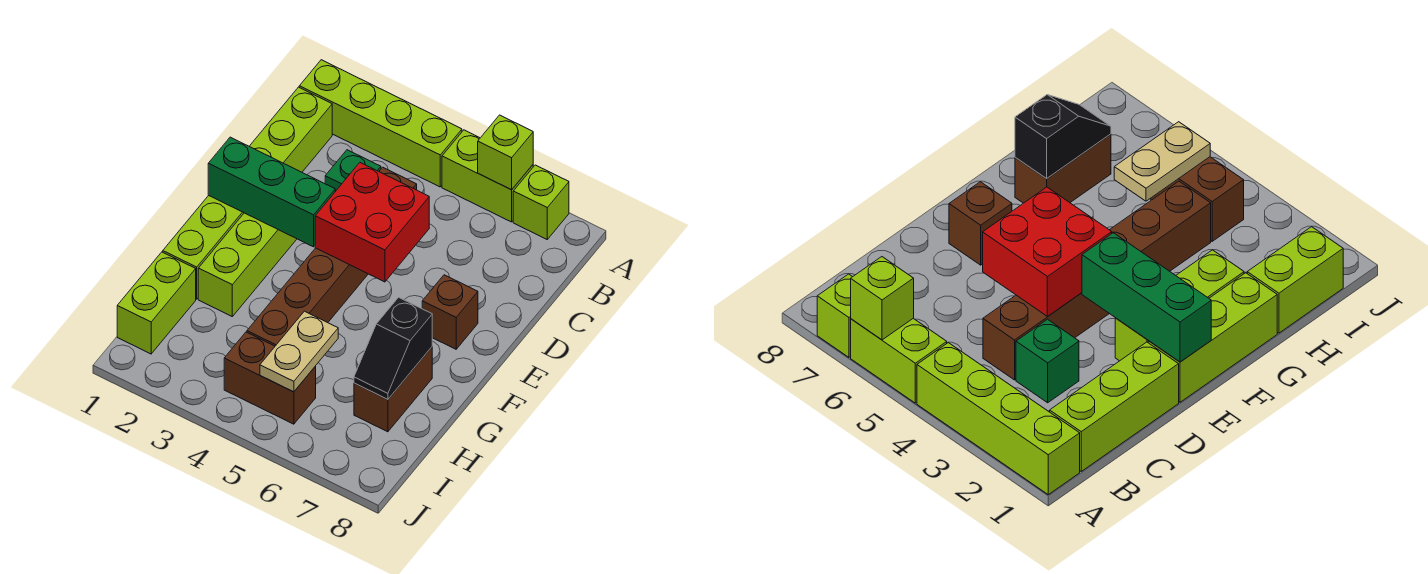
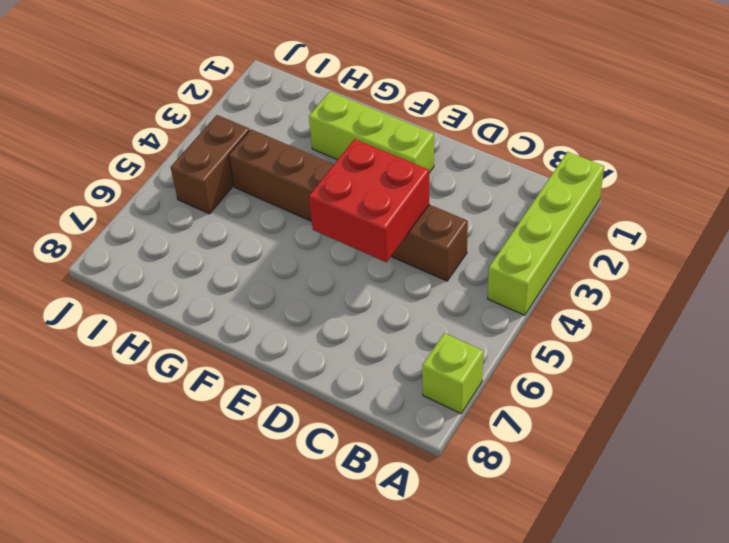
none -> lime brick A5:A6 level 1
none -> lime brick B1:D1 level 1
none -> green brick C3 level 1

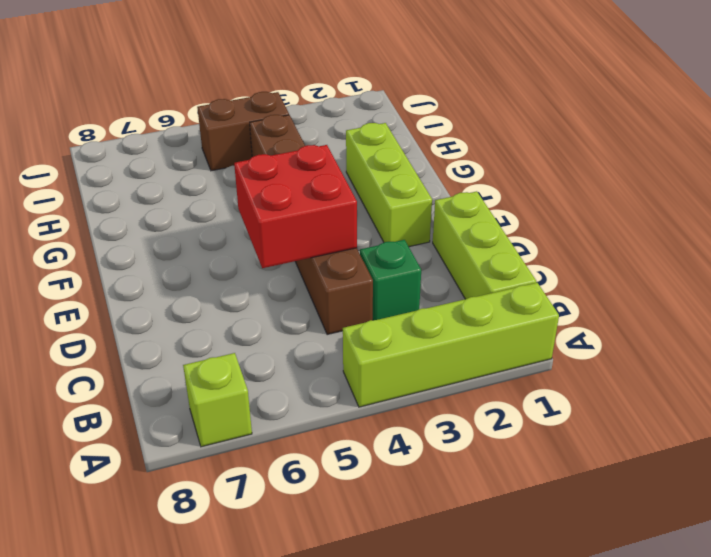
none -> lime brick A5:A6 level 1
none -> lime brick E1:G1 level 1
none -> brown brick E7 level 1

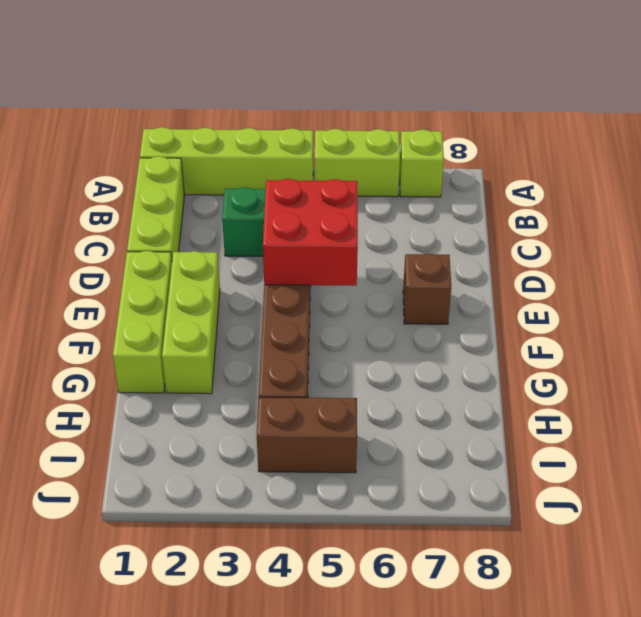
none -> brown brick G7:H7 level 1
none -> lime brick H1:I1 level 1
none -> lime brick A6 level 2

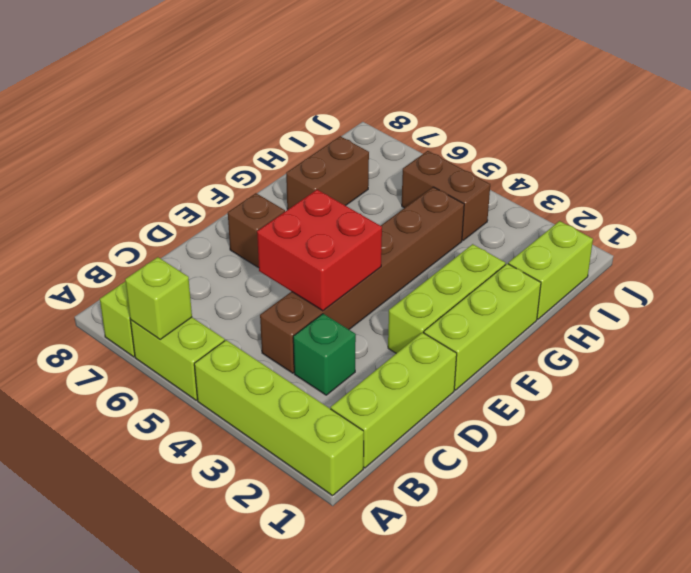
none -> green brick E1:E3 level 2
none -> black slope G7:H7 level 2 top G
none -> tan plate H5:I5 level 2

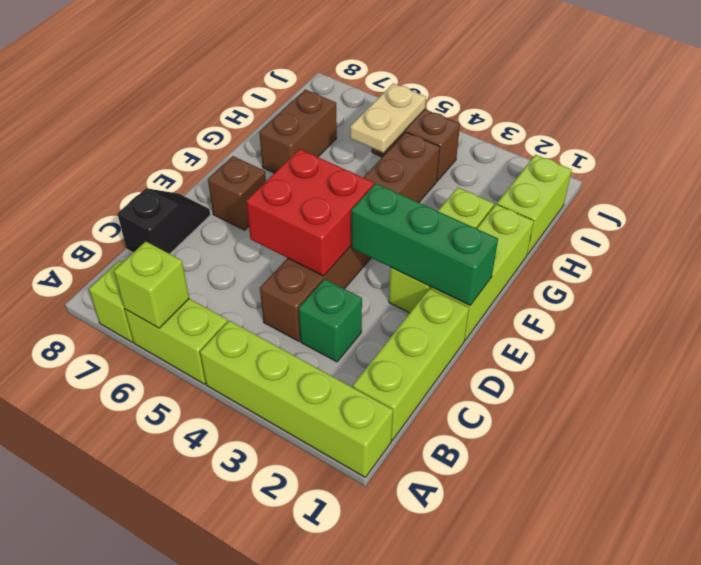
black slope C8:D8 level 1 top C -> black slope G7:H7 level 2 top G

